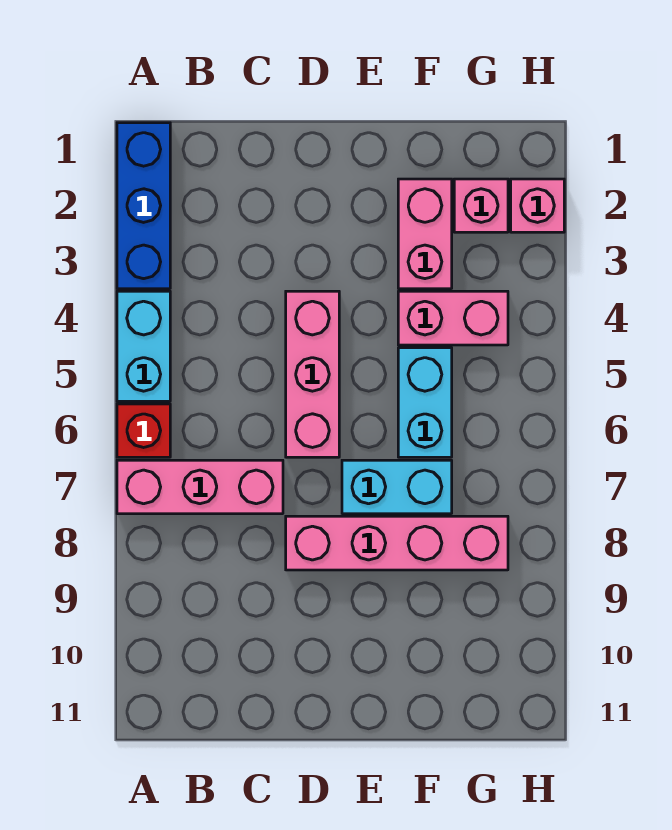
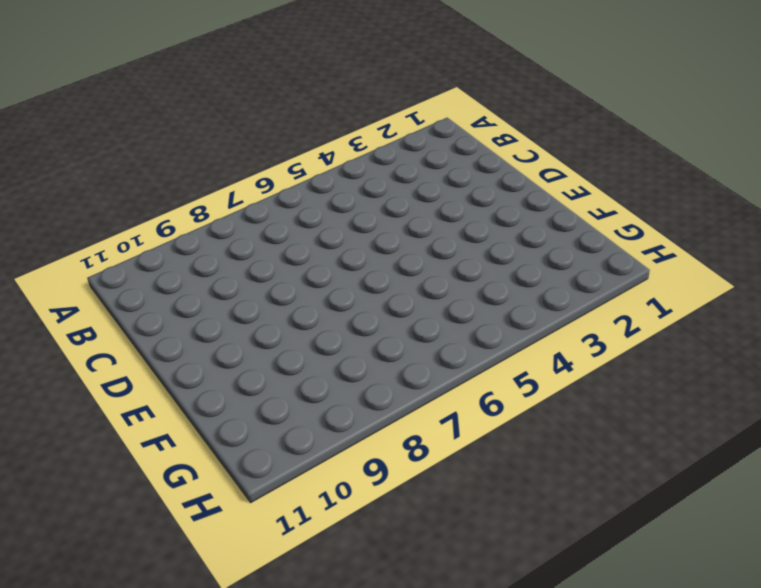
none -> blue brick A1:A3 level 1
none -> cyan brick A4:A5 level 1
none -> red brick A6 level 1

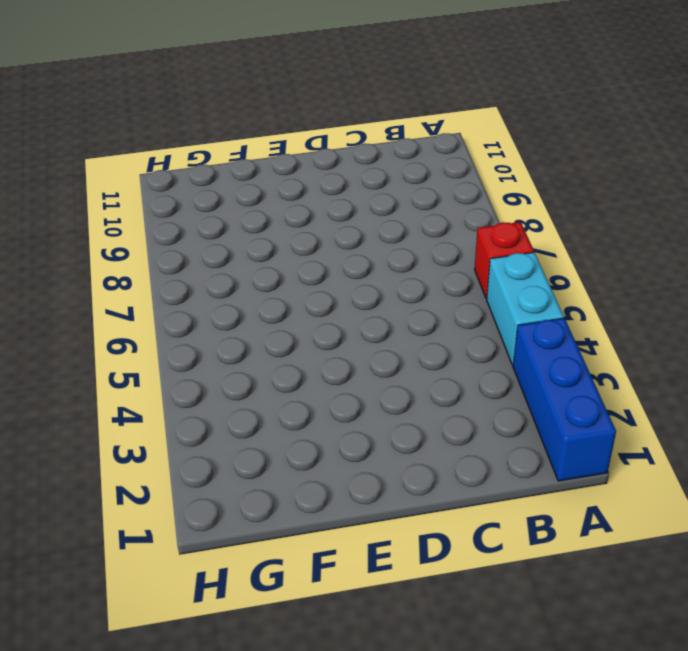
none -> pink brick A7:C7 level 1
none -> pink brick D4:D6 level 1
none -> pink brick D8:G8 level 1

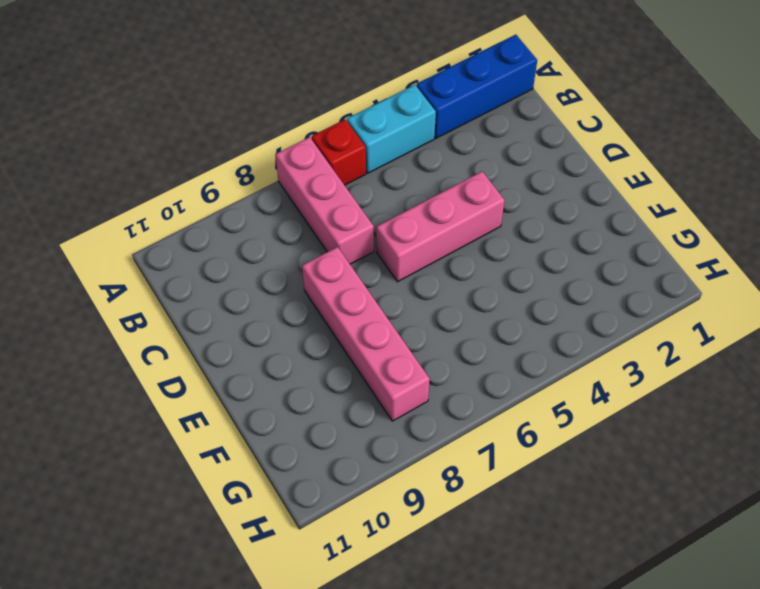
none -> cyan brick E7:F7 level 1
none -> pink brick F2:F3 level 1
none -> pink brick F4:G4 level 1

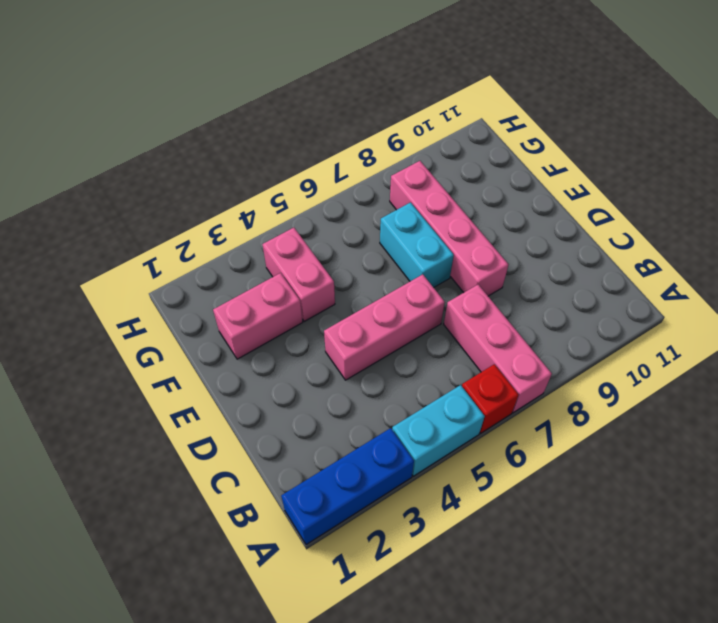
none -> cyan brick F5:F6 level 1
none -> pink brick G2 level 1
none -> pink brick H2 level 1

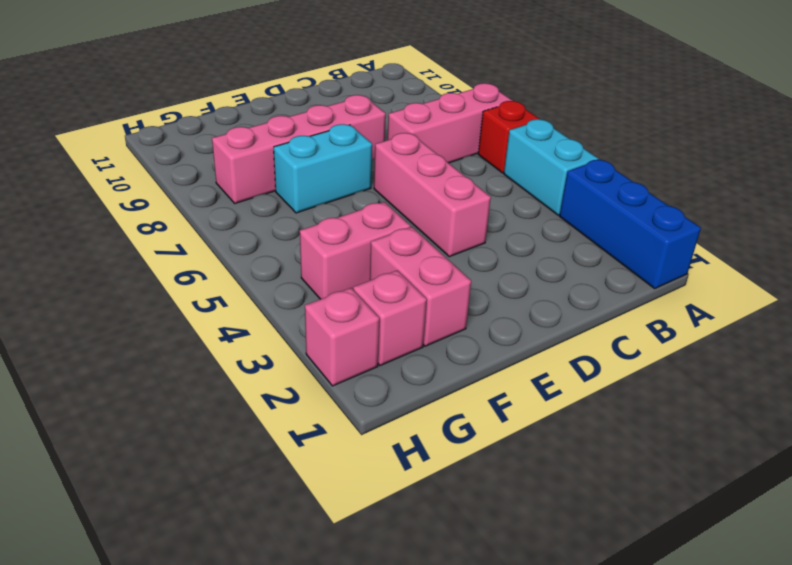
none -> cyan brick F5:F6 level 1

